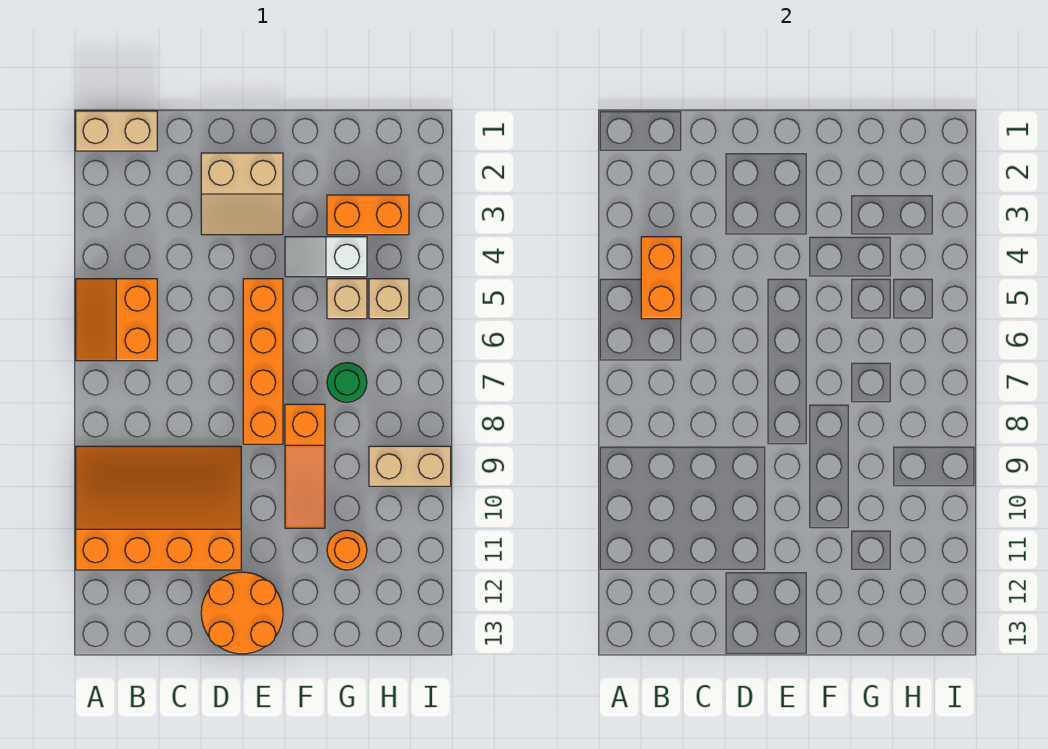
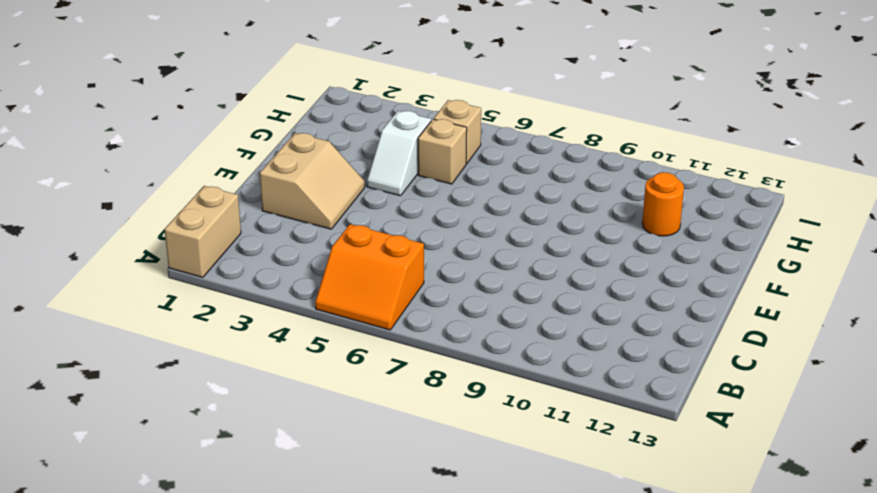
none -> orange slope A9:D11 level 1 top 11
none -> orange round brick D12:E13 level 1
none -> orange brick E5:E8 level 1

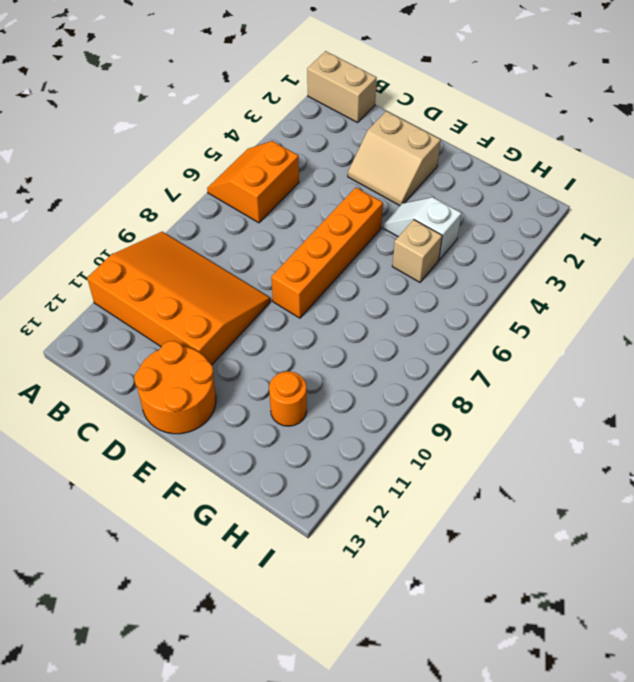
none -> orange slope F8:F10 level 1 top 8
none -> orange brick G3:H3 level 1
none -> green round brick G7 level 1

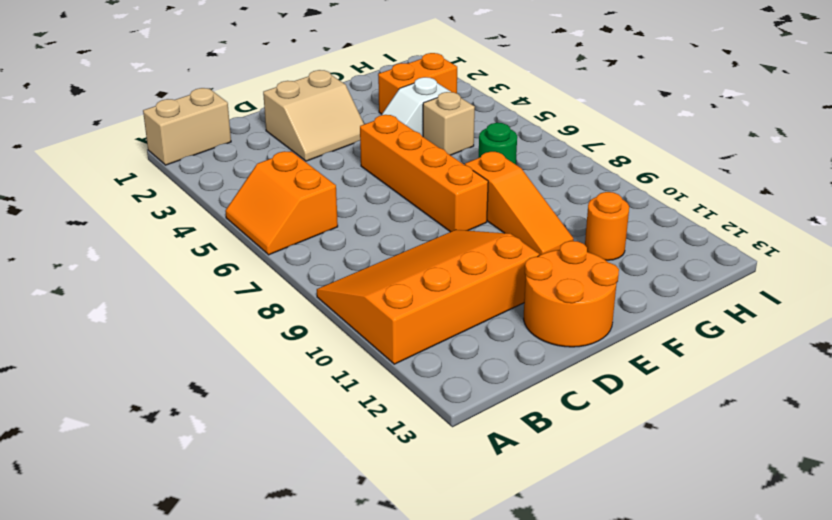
none -> tan brick H5 level 1
none -> tan brick H9:I9 level 1
none -> orange brick B4:B5 level 2

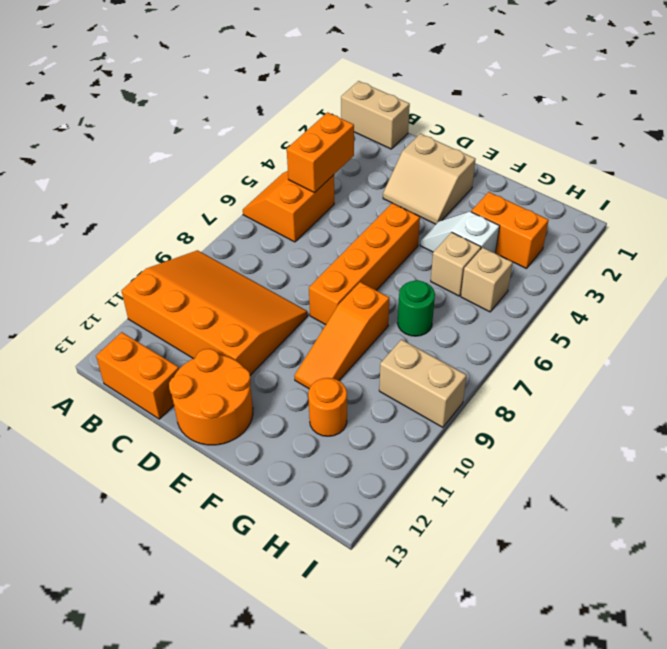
orange brick B13:C13 level 1 -> none

